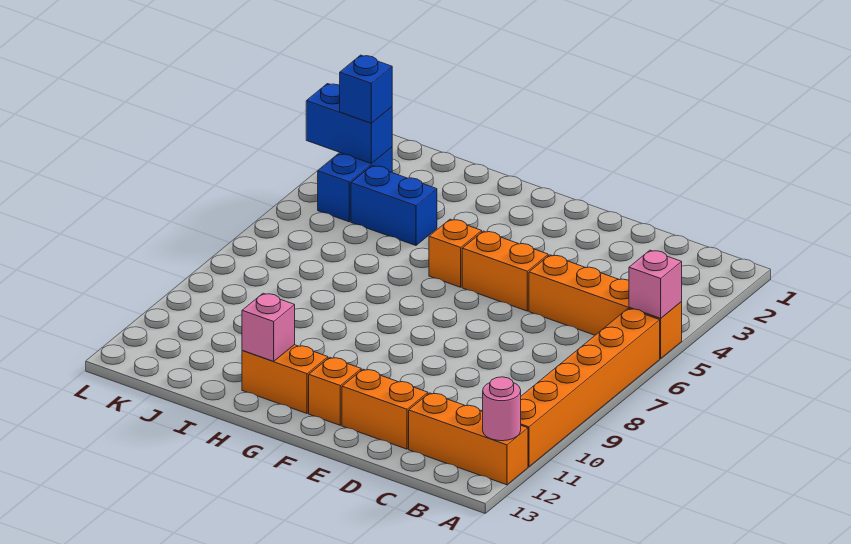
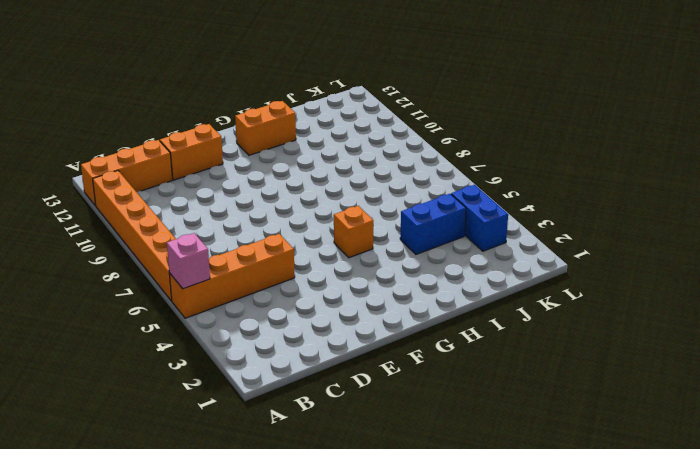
none -> orange brick E5:F5 level 1
none -> orange brick F12 level 1
none -> pink round brick A12 level 2

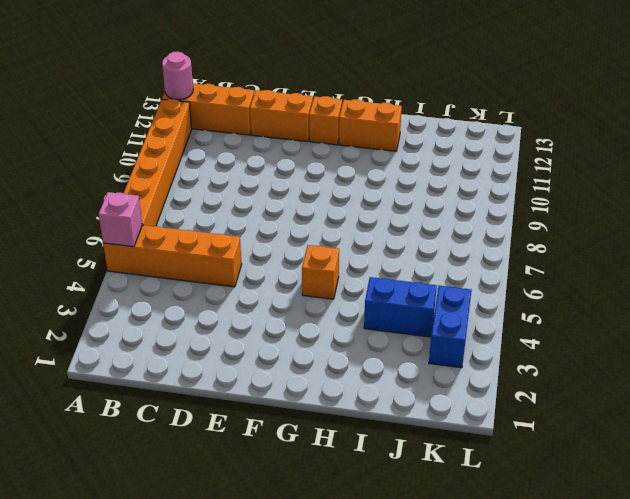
none -> orange brick E5:F5 level 1
none -> pink brick H12 level 2
none -> blue brick K3:L3 level 2

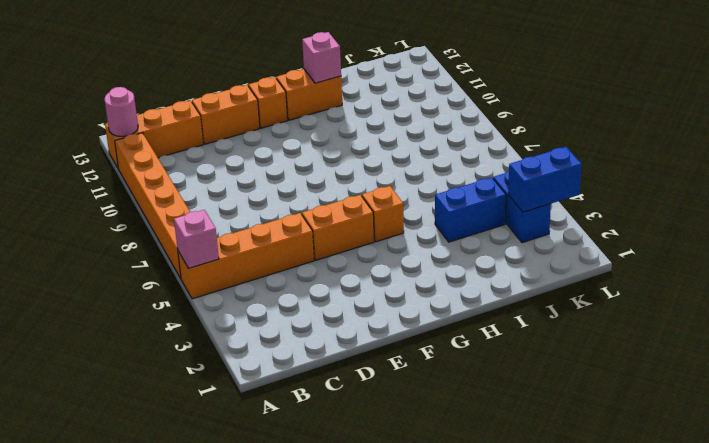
none -> blue brick K3 level 3

